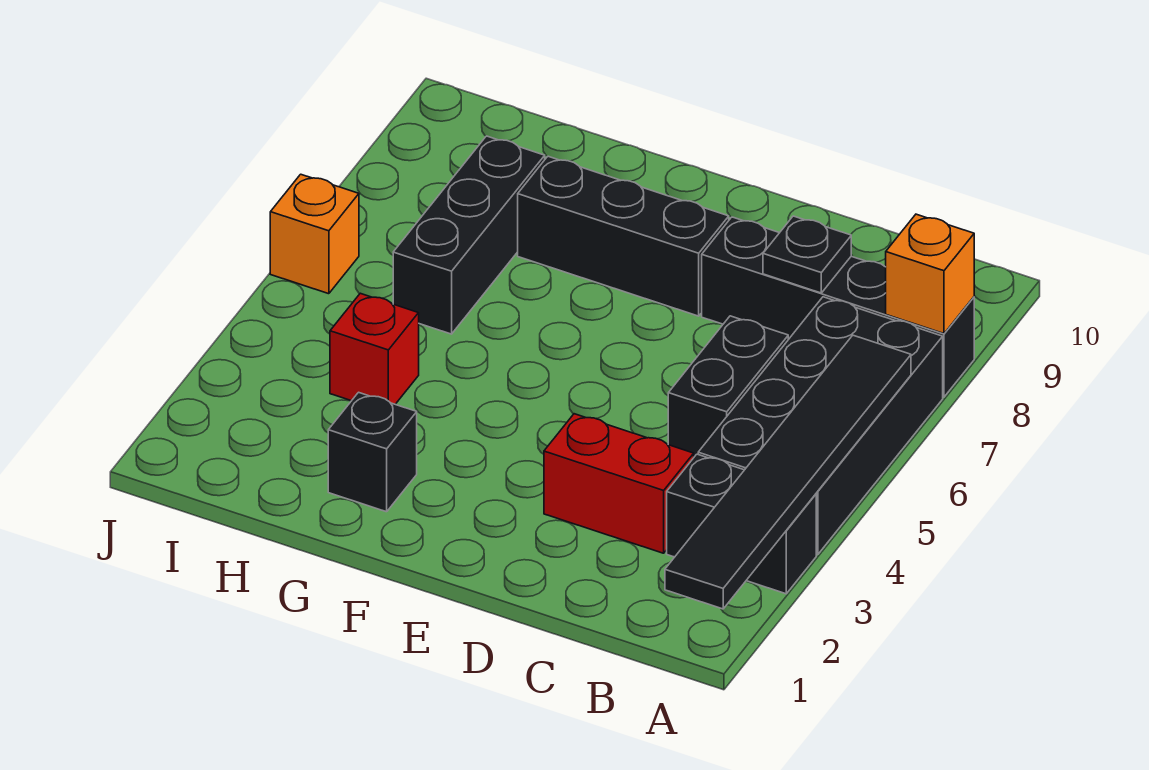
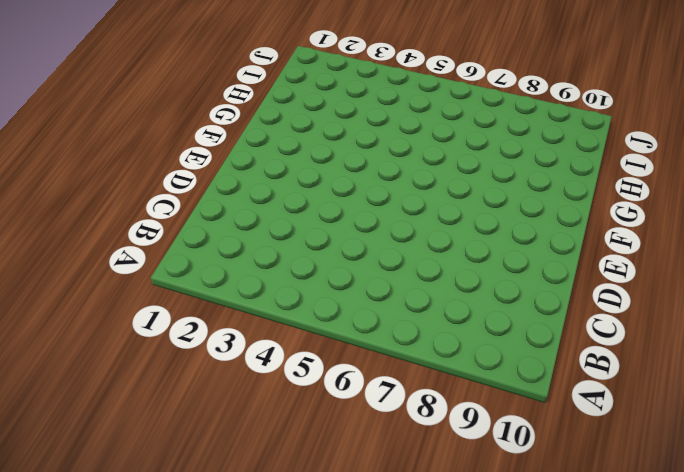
none -> black brick A3:B3 level 1
none -> black brick A4:B7 level 1
none -> black brick A8:D8 level 1

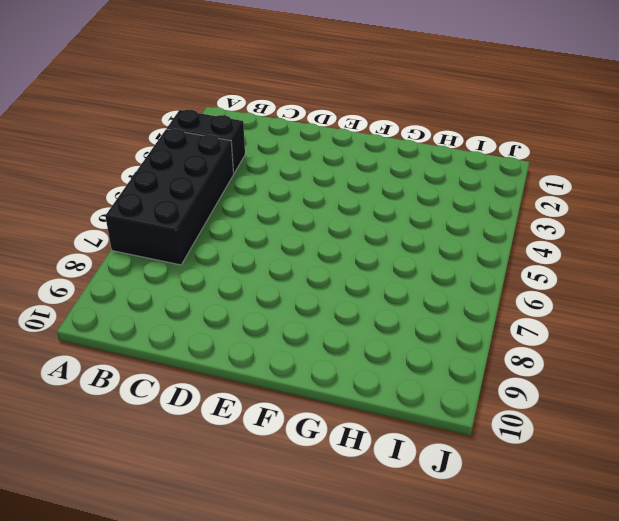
none -> black brick A8:D8 level 1
none -> red brick C3:D3 level 1
none -> black brick C5:C6 level 1

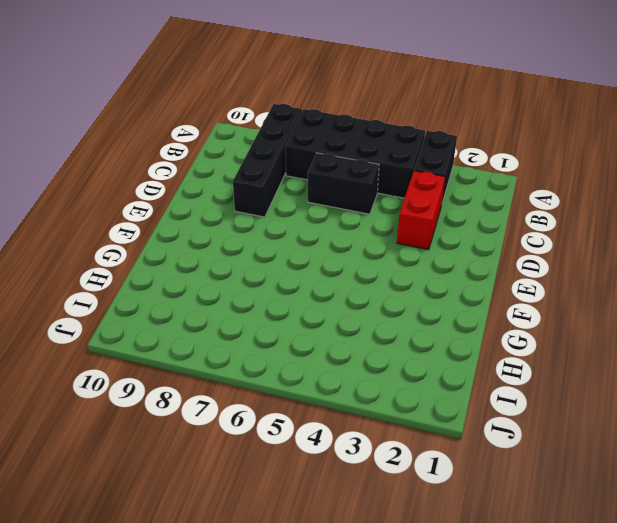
none -> black brick E8:G8 level 1
none -> black brick G2 level 1
none -> red brick H4 level 1

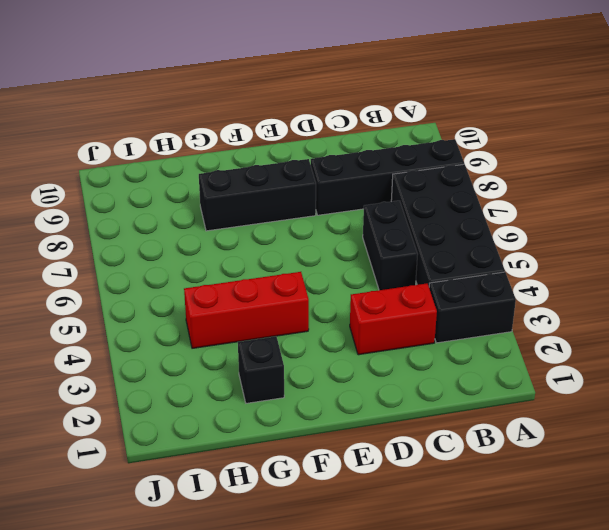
red brick F4:H4 level 1 -> red brick H4 level 1
none -> black brick H6:H8 level 1
none -> orange brick J6 level 1
none -> black tile A1:A6 level 2

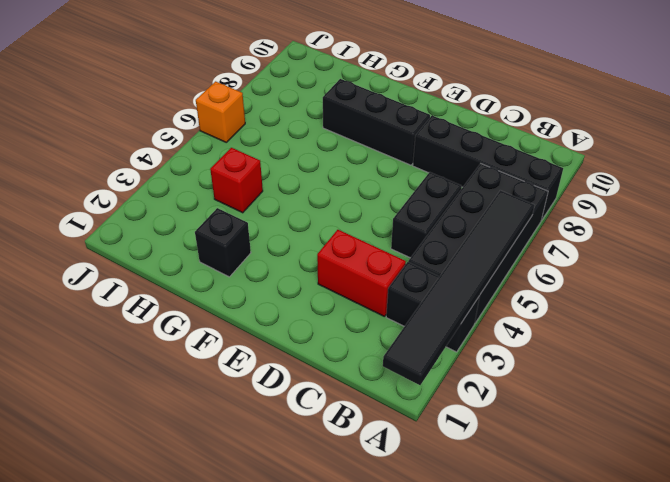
none -> black brick H6:H8 level 1
none -> orange brick A8 level 2
none -> black plate C8 level 2

